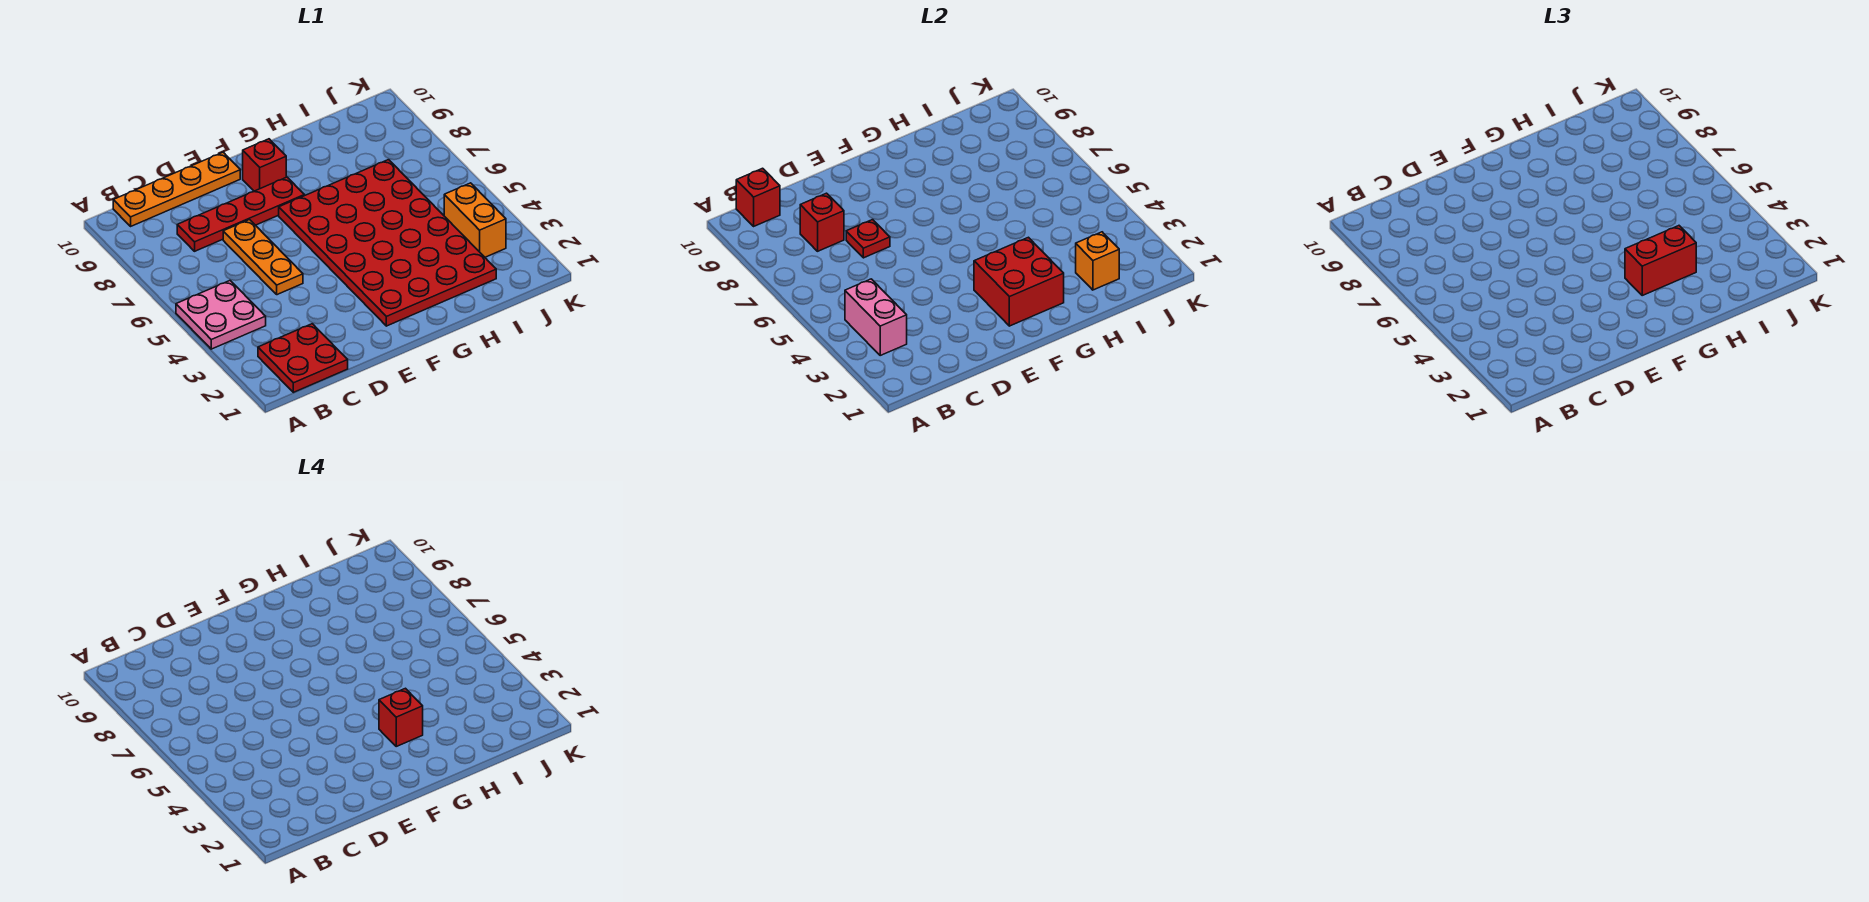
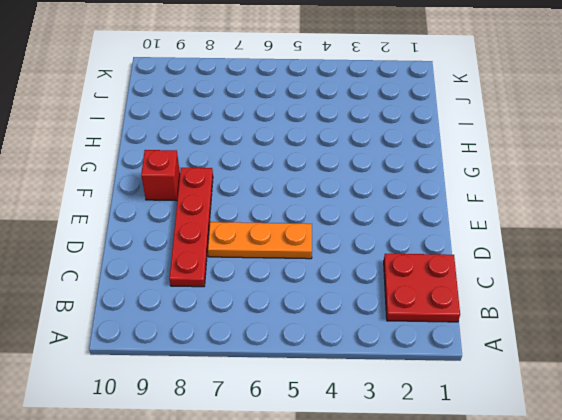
none -> pink plate A4:B5 level 1
none -> orange plate B10:E10 level 1
none -> red plate F2:I7 level 1

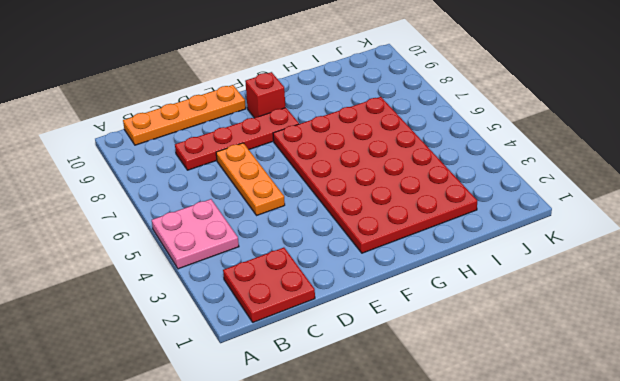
none -> orange brick J3:J4 level 1
none -> pink brick B3:B4 level 2
none -> red brick B10 level 2

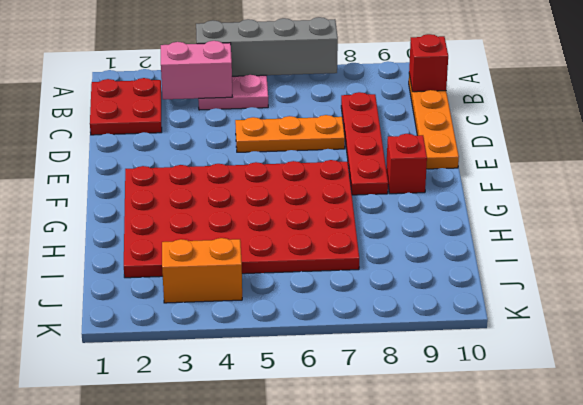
grey brick A4:A7 level 2 -> none
none -> red brick C8 level 2
none -> red plate D7 level 2
none -> red brick F2:G3 level 2

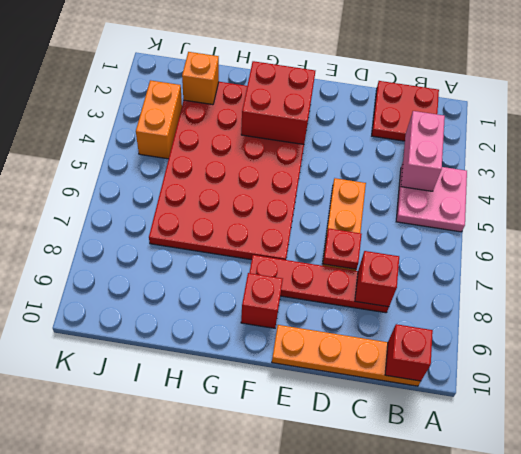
none -> red brick G3:H3 level 3
none -> red brick G3 level 4

